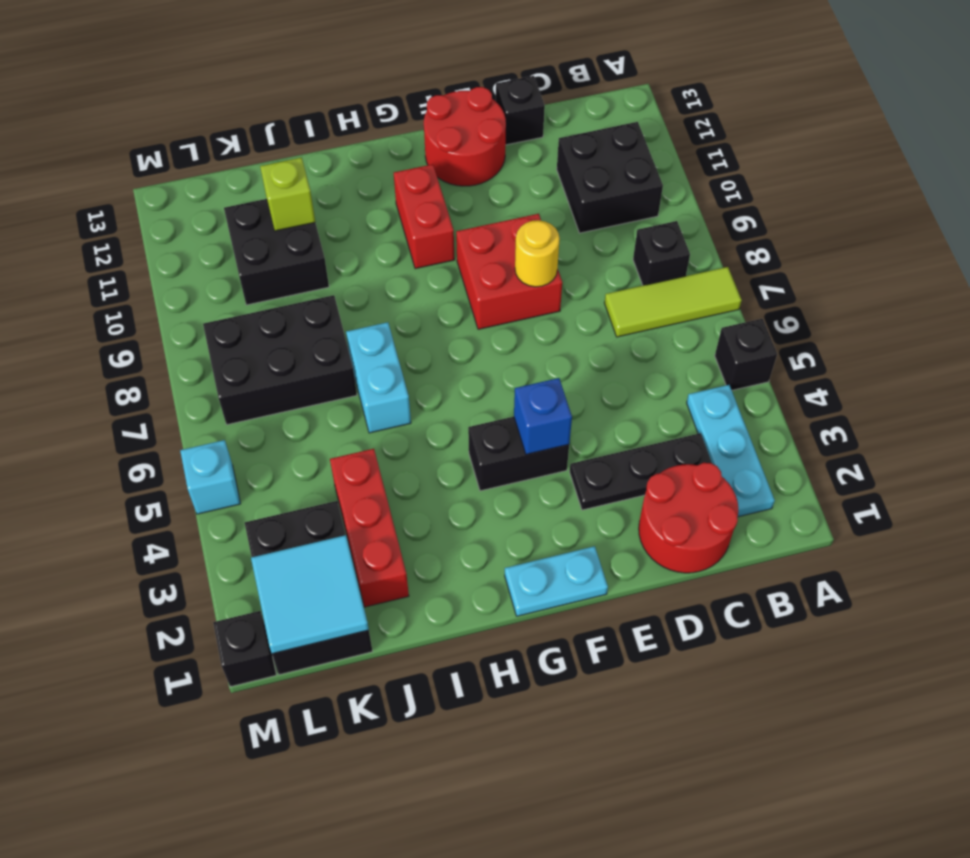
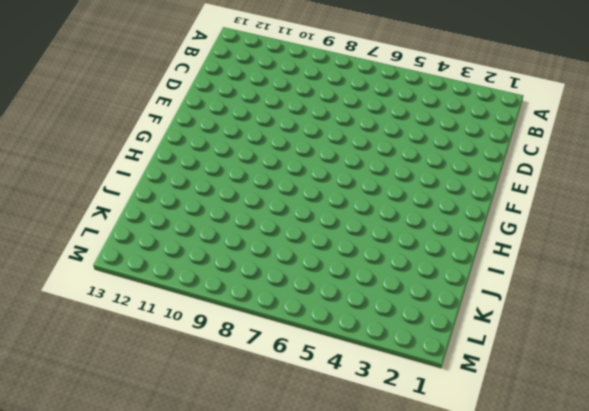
none -> black brick A5 level 1
none -> lime tile A7:C7 level 1
none -> cyan plate B2:B4 level 1

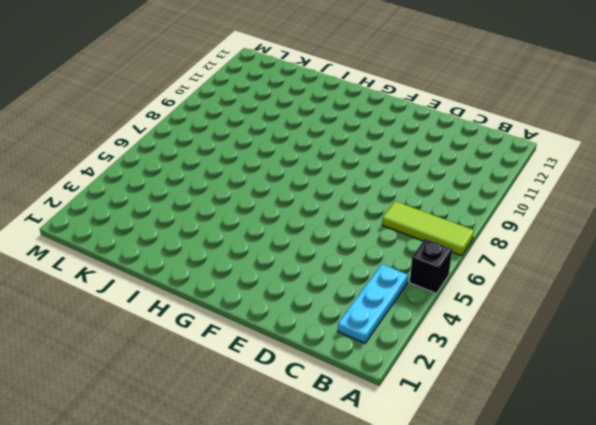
none -> black brick B8 level 1
none -> black brick B10:C11 level 1
none -> red round brick C1:D2 level 1

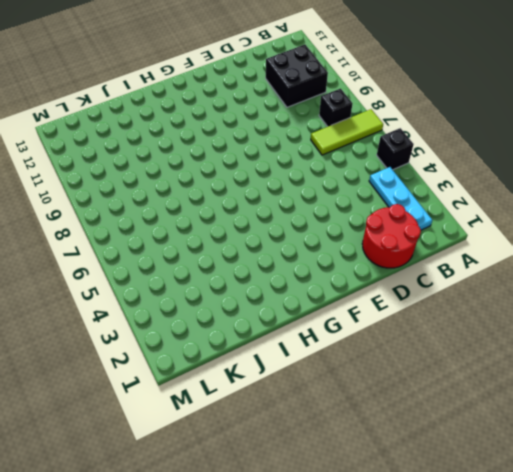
none -> black plate C3:E3 level 1
none -> black brick D13 level 1
none -> red brick E8:F9 level 1

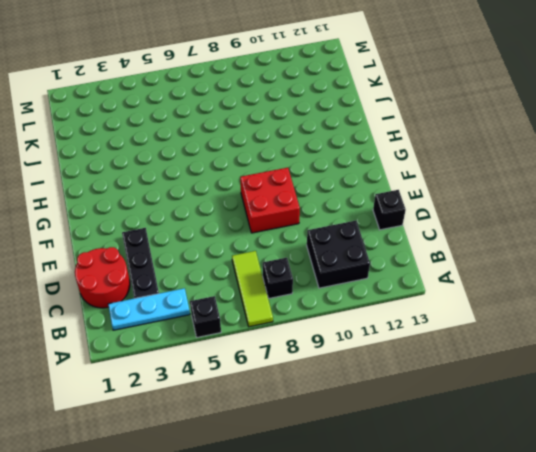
none -> red round brick E12:F13 level 1
none -> cyan plate F1:G1 level 1
none -> black brick F4:G4 level 1

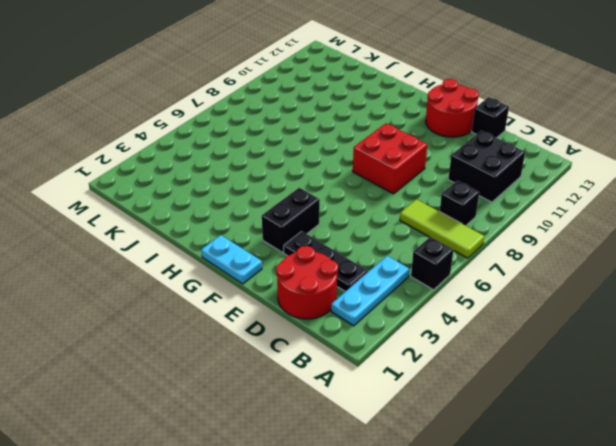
black brick F3:F4 level 1 -> black brick F4:G4 level 1
none -> red brick G10:G11 level 1
none -> cyan brick I6:I7 level 1
none -> red brick J2:J4 level 1

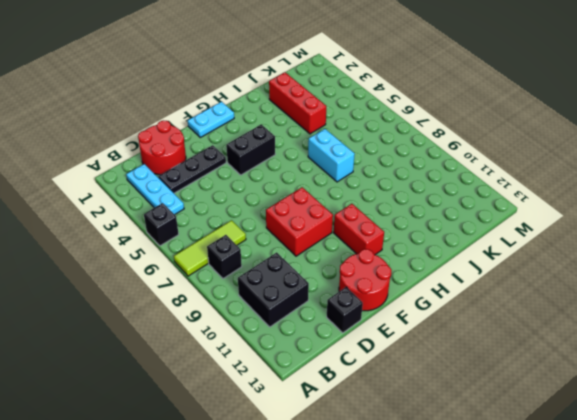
none -> black brick J7:L8 level 1
none -> black brick J10:K11 level 1
none -> black brick K1:L3 level 1

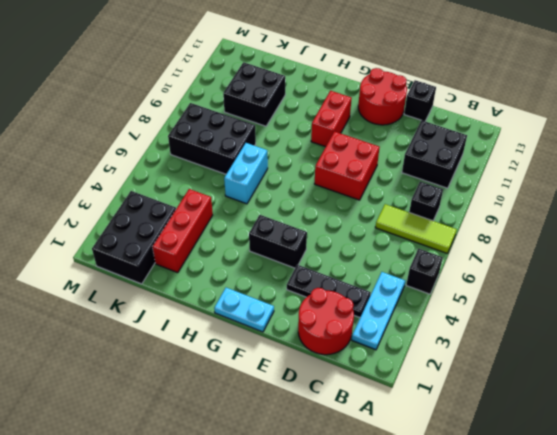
none -> black brick M1 level 1
none -> cyan brick M5 level 1
none -> yellow round brick E8 level 2

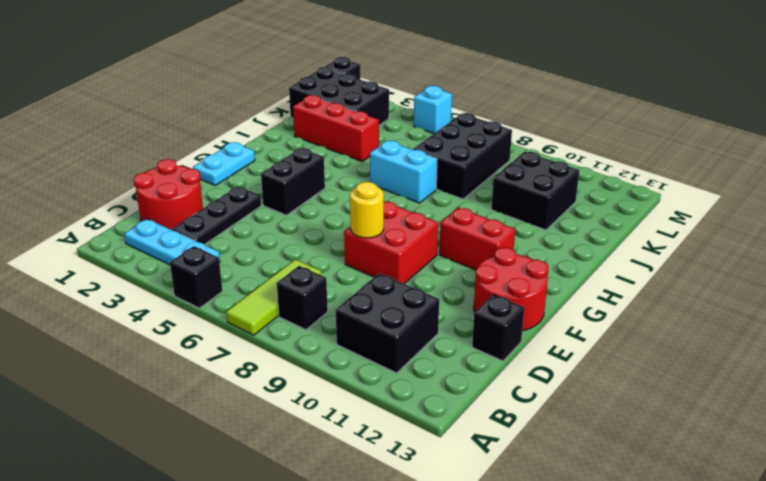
none -> blue brick F4 level 2
none -> lime brick J11 level 2
none -> cyan tile K1:L2 level 2

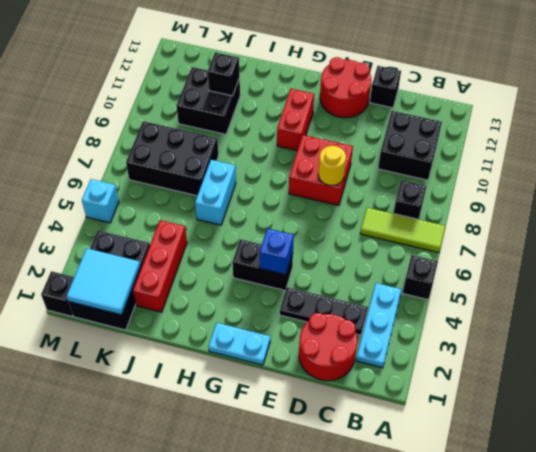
black brick J11 level 2 -> lime brick J11 level 2

